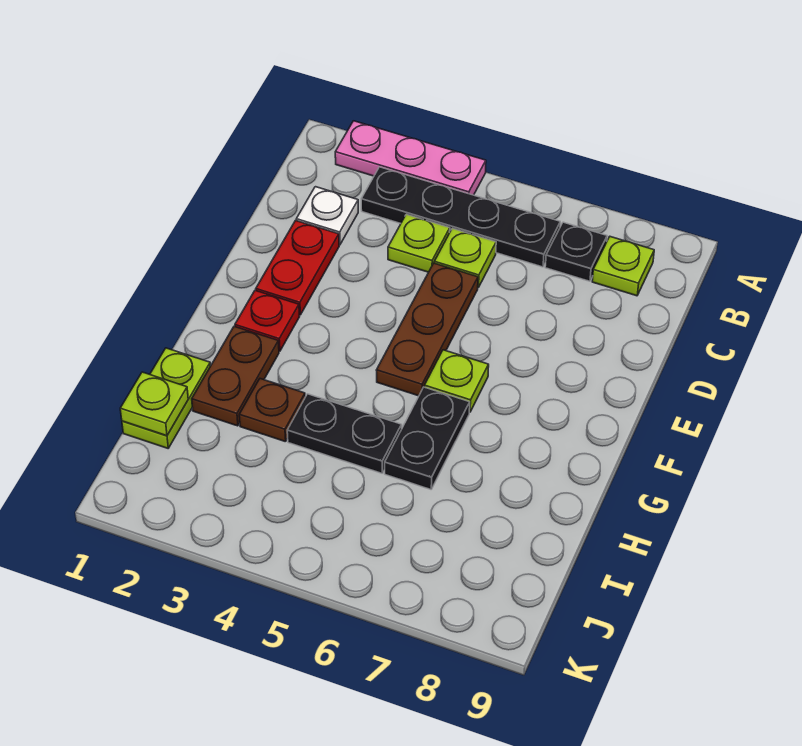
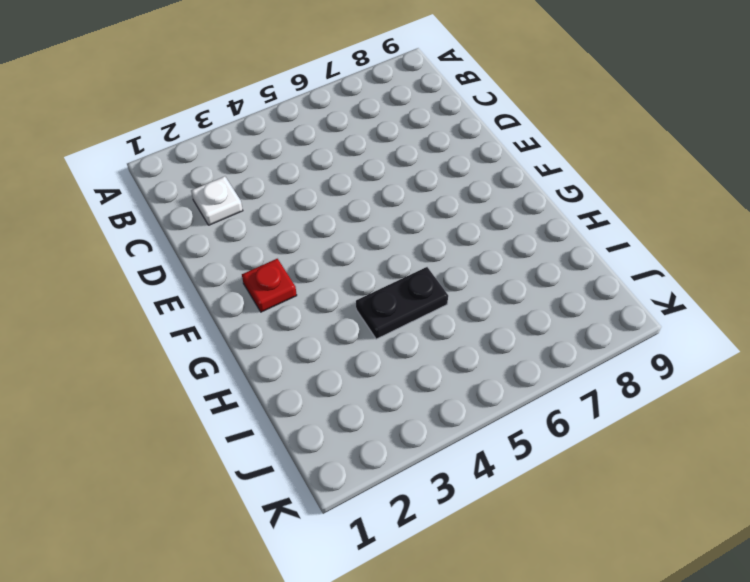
none -> pink plate A2:A4 level 1
none -> black plate B3:B6 level 1
none -> black plate B7 level 1

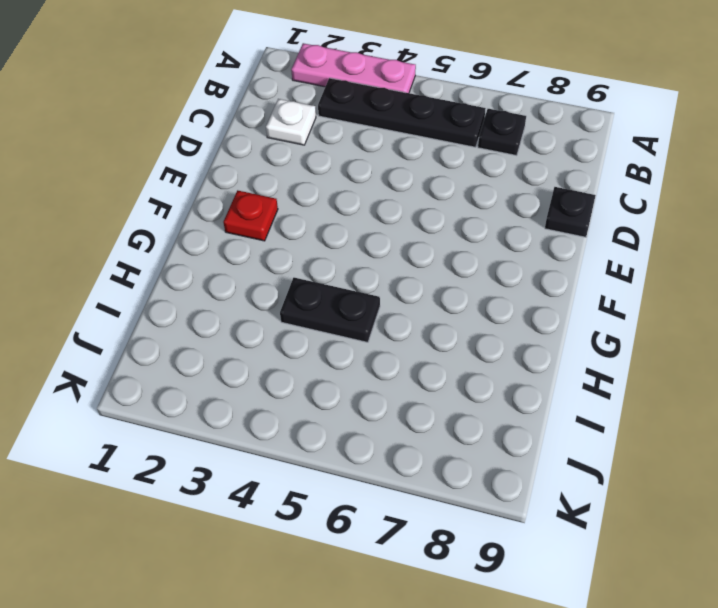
black plate D9 level 1 -> none
none -> lime plate B8 level 1
none -> lime plate C4 level 1
none -> lime plate C5 level 1

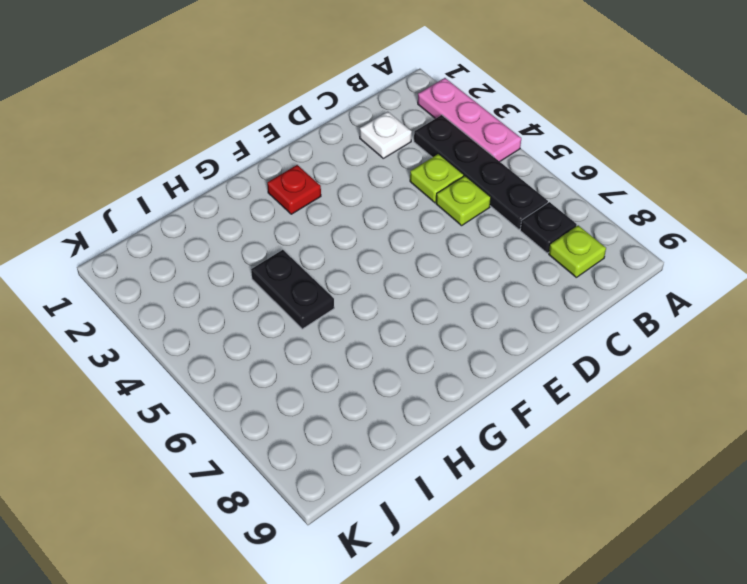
none -> red plate D2:E2 level 1
none -> brown plate D5:F5 level 1
none -> lime plate F6 level 1

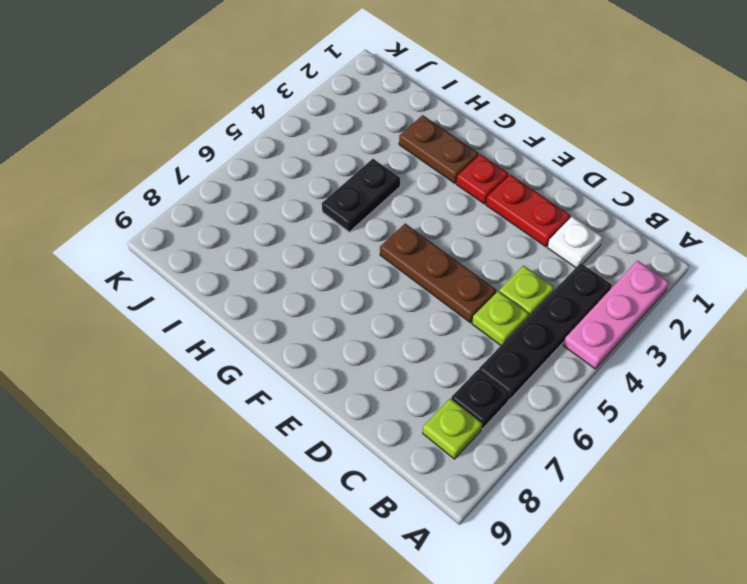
none -> lime plate F6 level 1
none -> black plate G6:H6 level 1
none -> lime plate H1:I1 level 1

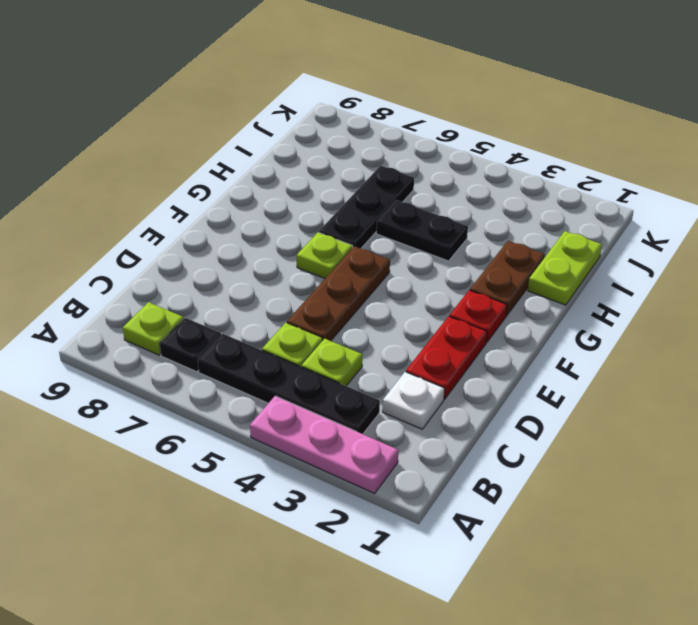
black plate G6:I6 level 1 -> black plate G6:H6 level 1
none -> brown plate H3 level 1
none -> lime plate I1 level 2

